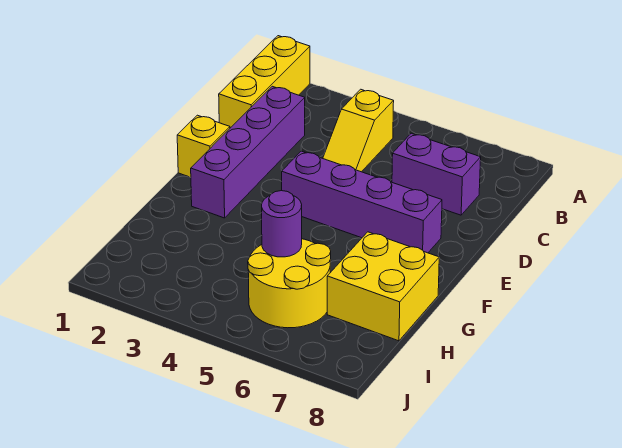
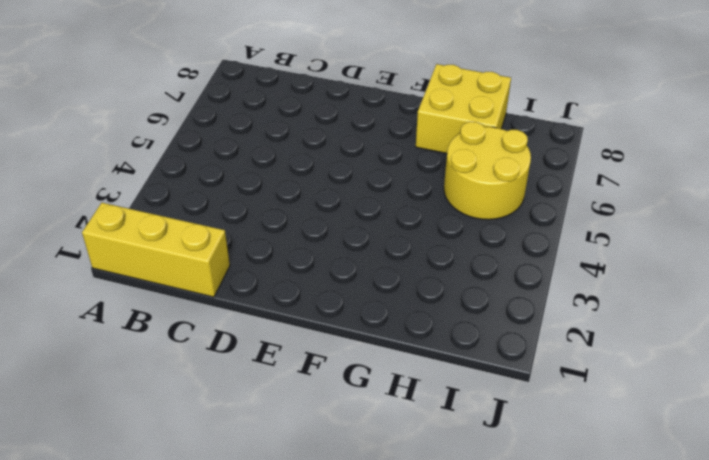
none -> yellow slope B4:C4 level 1 top B
none -> purple brick C2:F2 level 1

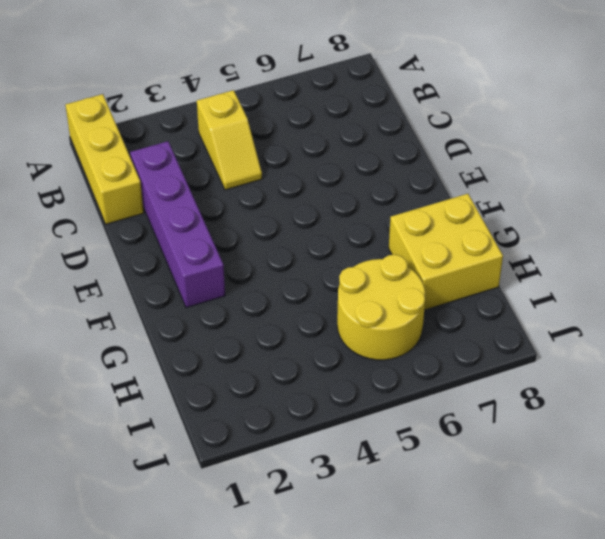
none -> purple brick C6:C7 level 1
none -> yellow brick E1 level 1

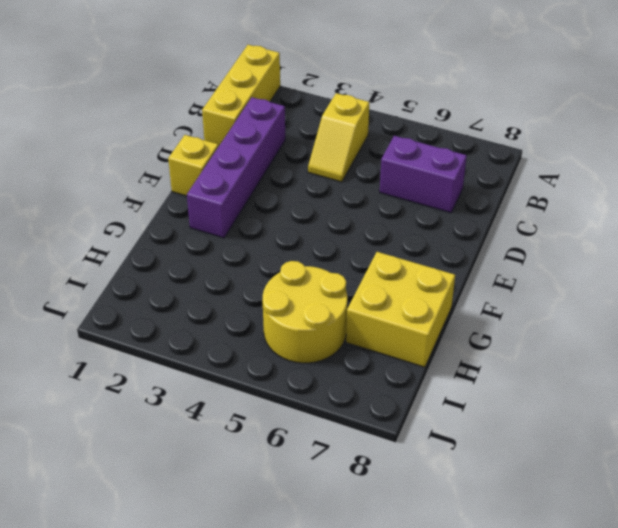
none -> purple brick E4:E7 level 1
none -> purple round brick H5 level 2

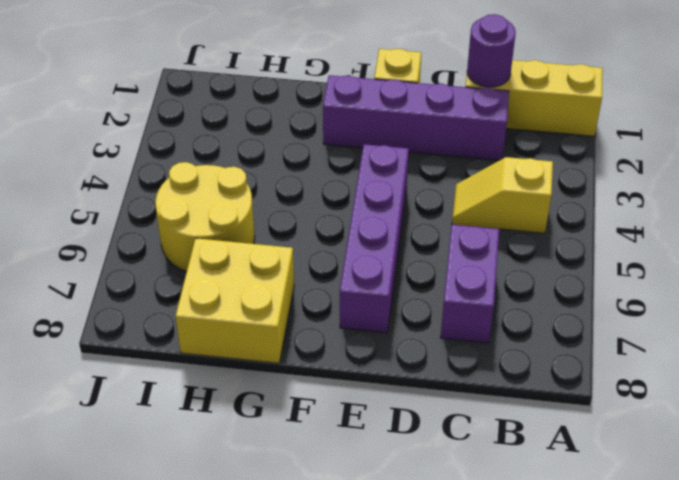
purple round brick C1 level 2 -> purple round brick H5 level 2

